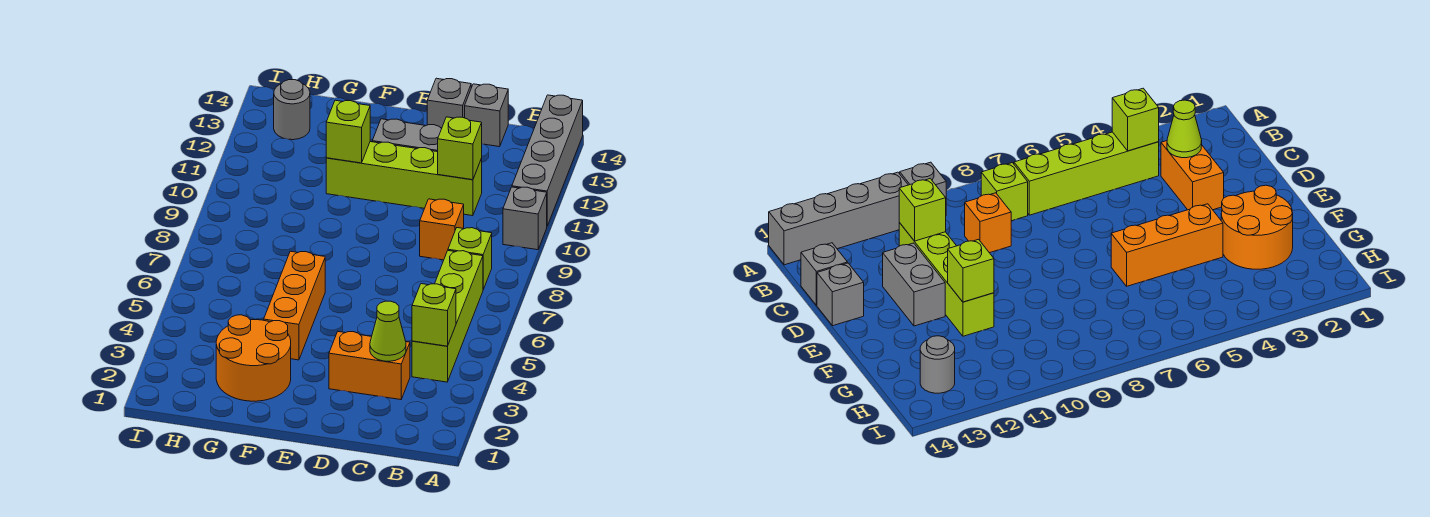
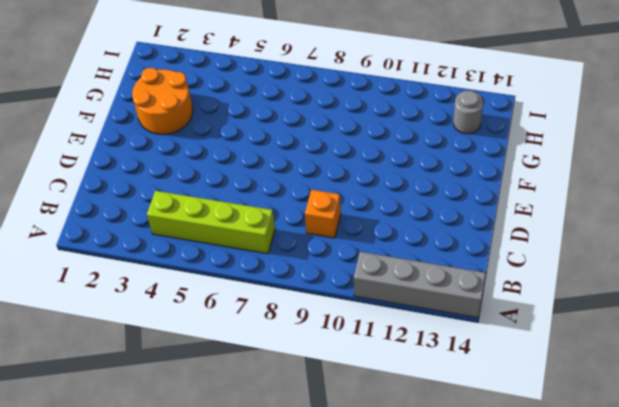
none -> grey brick A10 level 1
none -> lime brick B8 level 1
none -> orange brick C3:D3 level 1

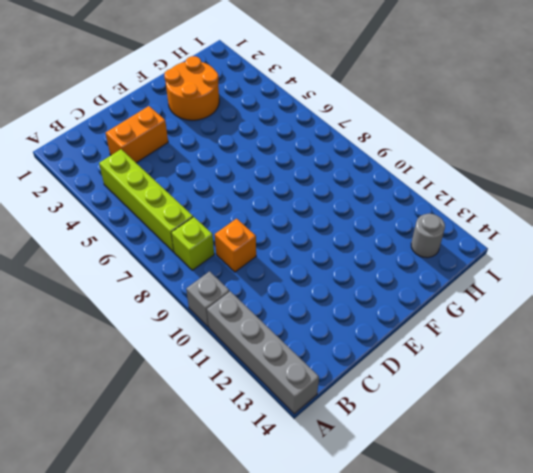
none -> lime brick C11:F11 level 1
none -> grey brick C14 level 1
none -> grey brick D12:E12 level 1

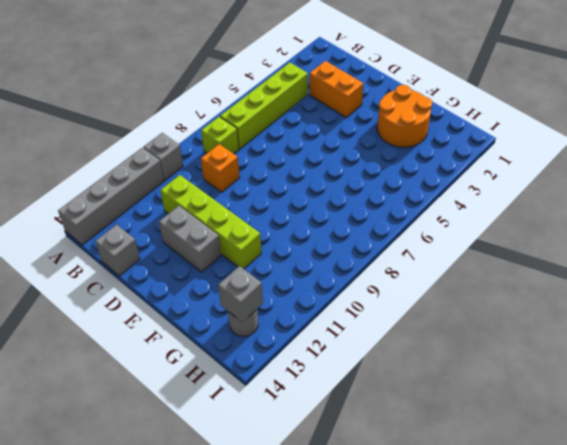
grey brick H13 level 2 -> grey brick D14 level 1
none -> orange brick F4:F6 level 1
none -> lime brick B4 level 2
none -> lime cone C3 level 2

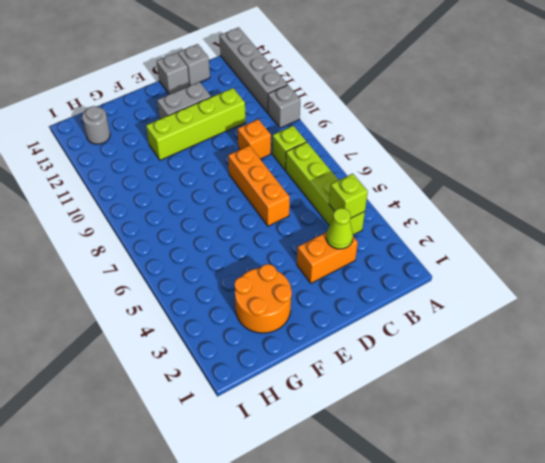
orange brick D6:D8 level 1 -> orange brick F4:F6 level 1
none -> lime brick C11 level 2
none -> lime brick F11 level 2

